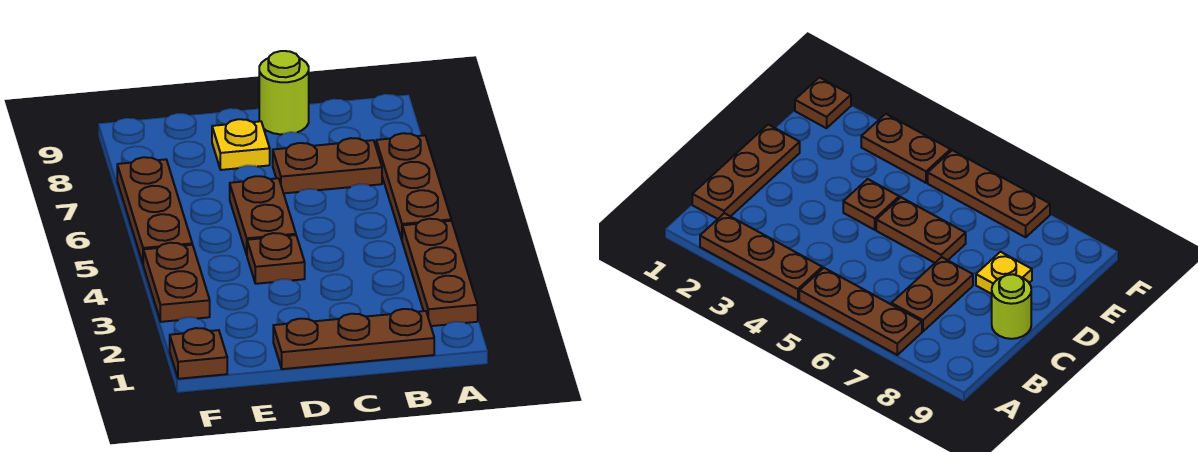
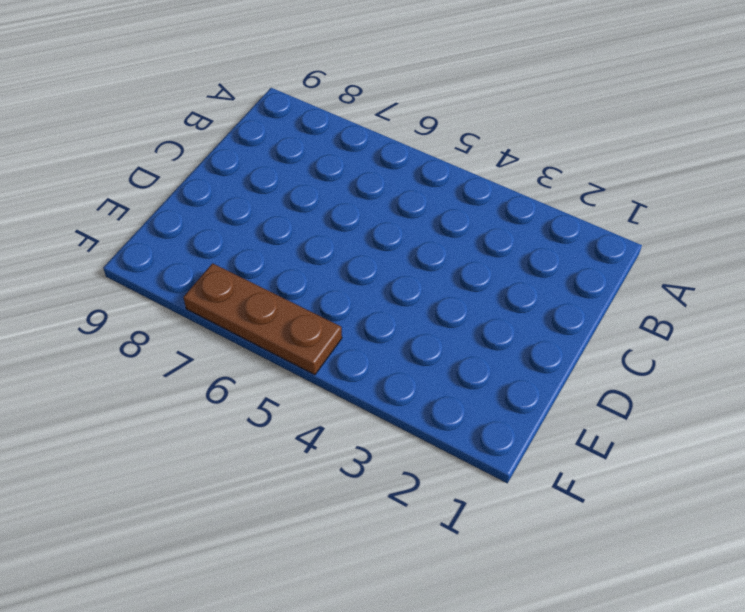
none -> brown plate A2:A4 level 1
none -> brown plate A5:A7 level 1

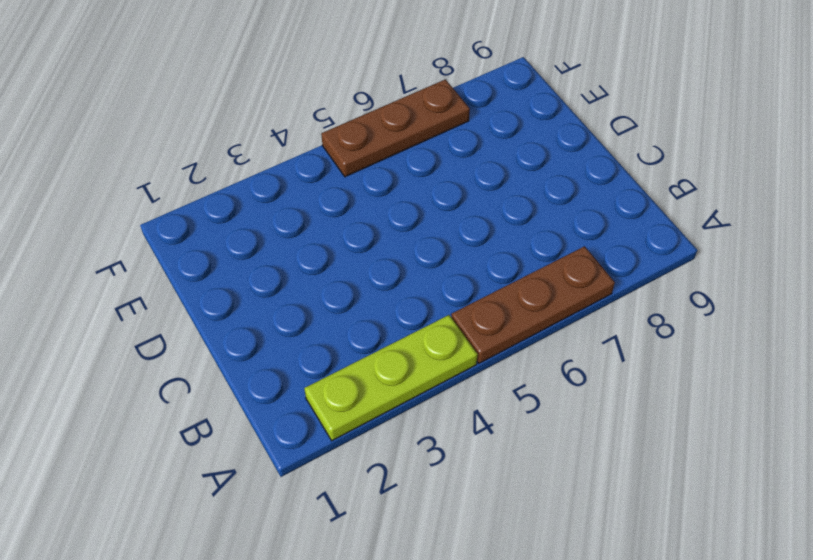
lime plate A2:A4 level 1 -> brown plate A2:A4 level 1
none -> brown plate B1:D1 level 1
none -> brown plate B7:C7 level 1

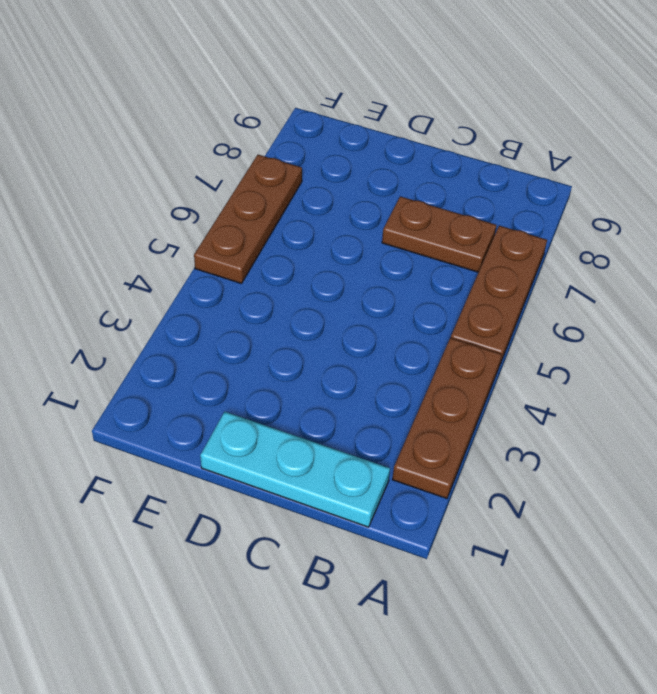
cyan plate B1:D1 level 1 -> brown plate B1:D1 level 1
none -> lime round brick C9 level 1
none -> brown plate D4 level 1

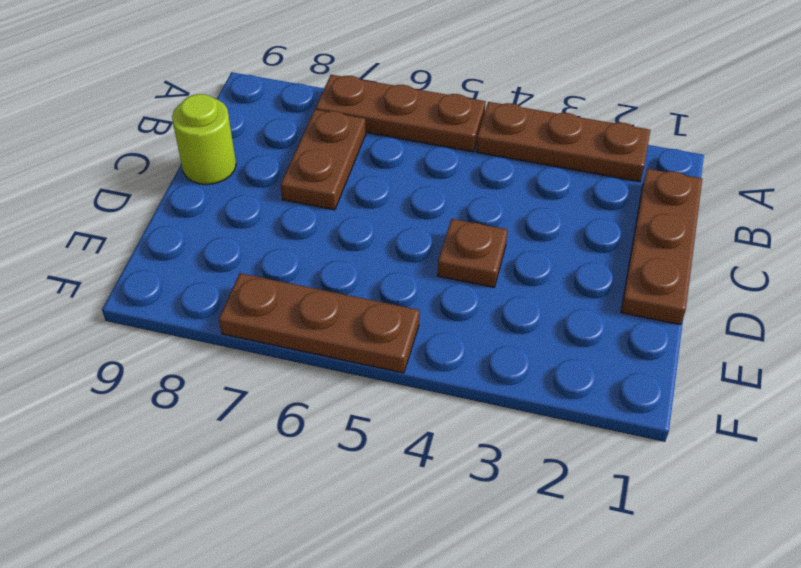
none -> brown plate D5:D6 level 1
none -> yellow plate D8 level 1

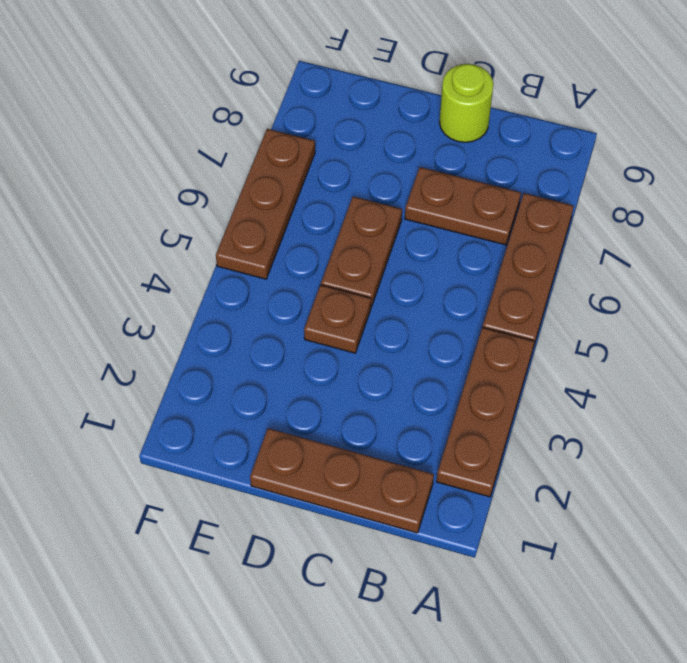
none -> yellow plate D8 level 1
none -> brown plate F1 level 1

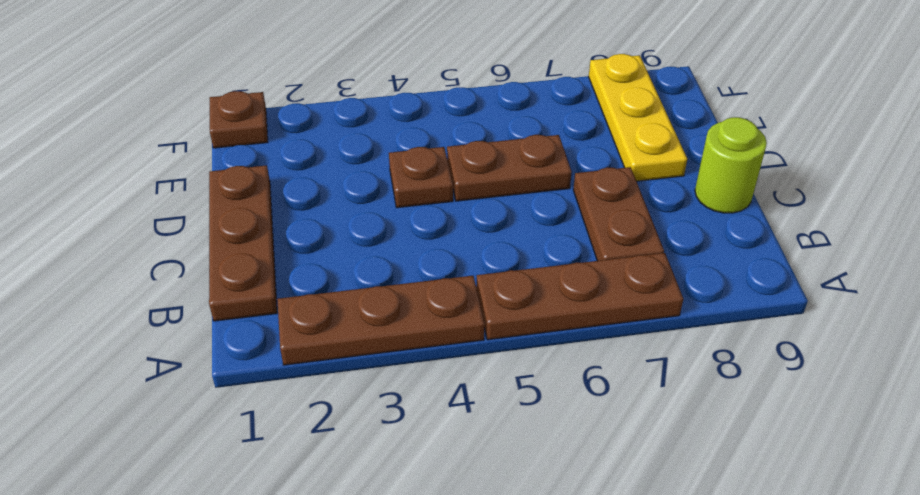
yellow plate D8:F8 level 1 -> yellow plate D8 level 1
none -> brown plate F3:F4 level 1
none -> brown plate F5:F7 level 1

